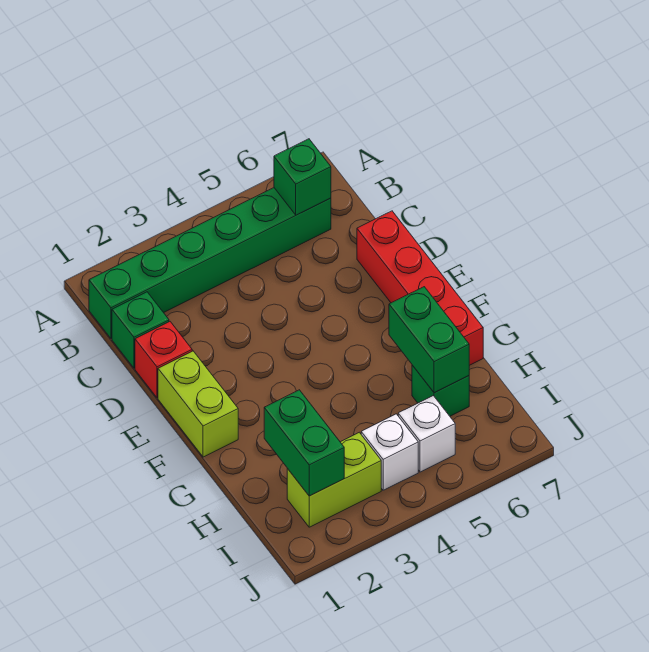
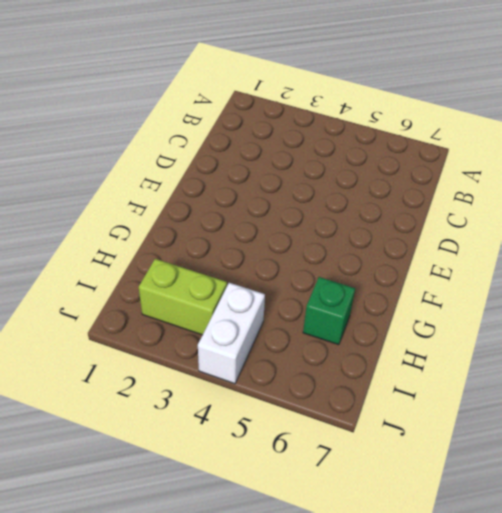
white brick I4:J4 level 1 -> white brick I4 level 1
none -> green brick B1:B6 level 1
none -> green brick C1 level 1
none -> red brick D1 level 1

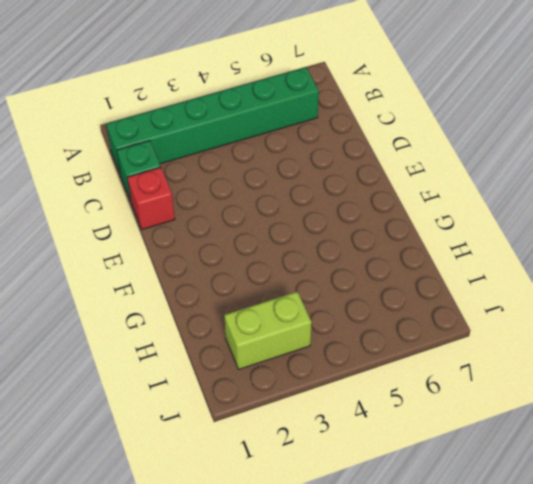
none -> red brick D7:G7 level 1
none -> lime brick E1:F1 level 1
none -> green brick H6 level 1

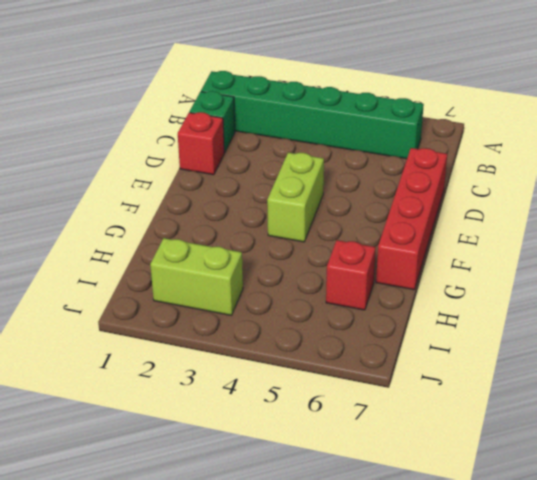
lime brick E4:F4 level 1 -> lime brick E1:F1 level 1
red brick H6 level 1 -> green brick H6 level 1
none -> white brick I4 level 1
none -> white brick I5 level 1
none -> green brick B6 level 2

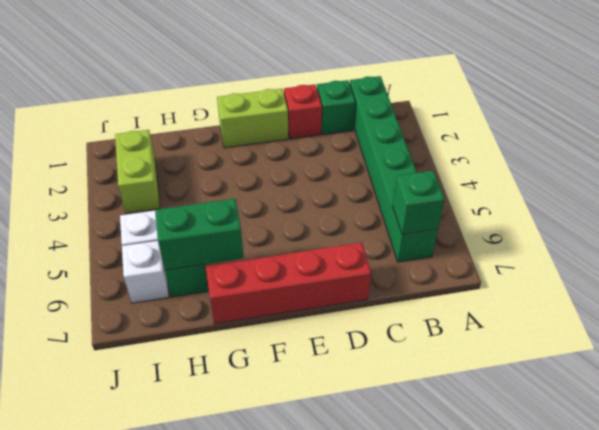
white brick I6 level 1 -> white brick I4 level 1
none -> green brick H2:I2 level 2

